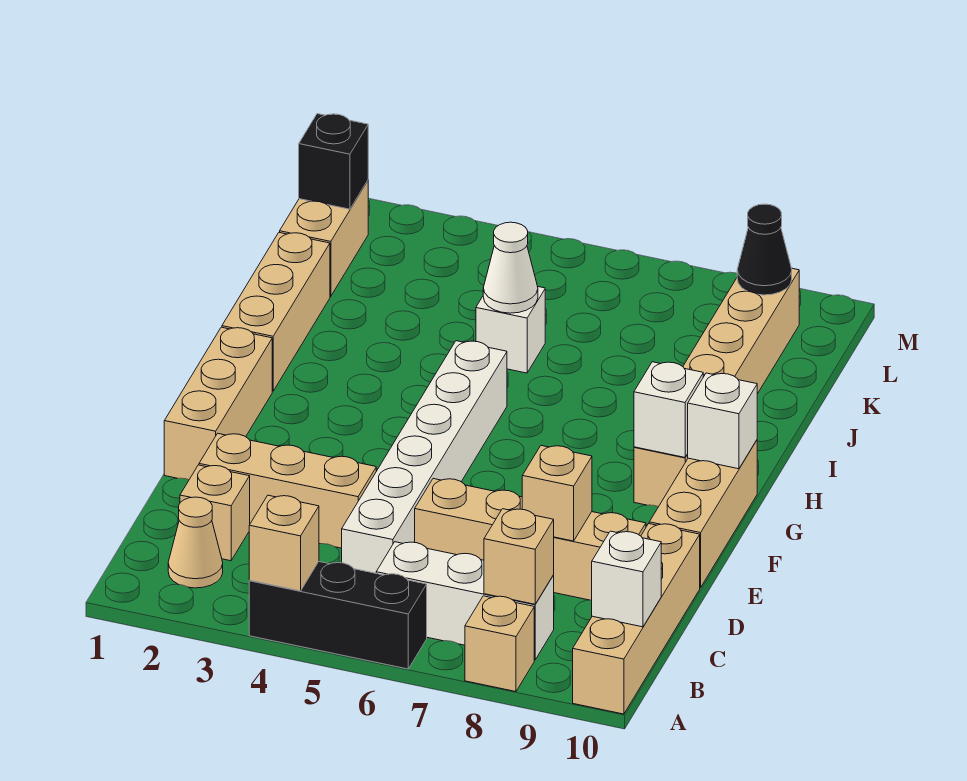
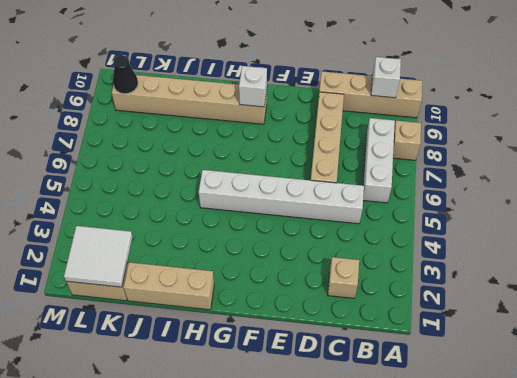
white tile K1:L2 level 2 -> black brick L1 level 2
none -> black brick A4:A6 level 1
none -> tan cone B2 level 1
none -> tan brick D2:D4 level 1

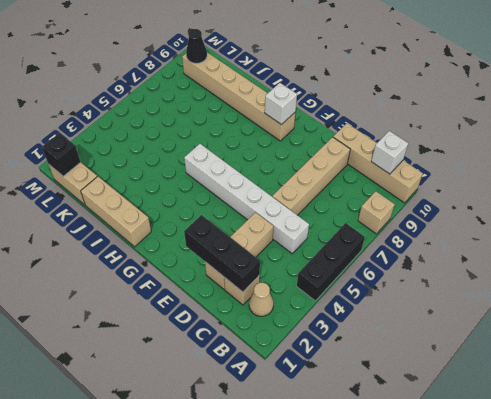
black brick C2:E2 level 2 -> none
none -> white brick B6:B8 level 1
none -> tan brick E1:G1 level 1
none -> tan brick E10:G10 level 1

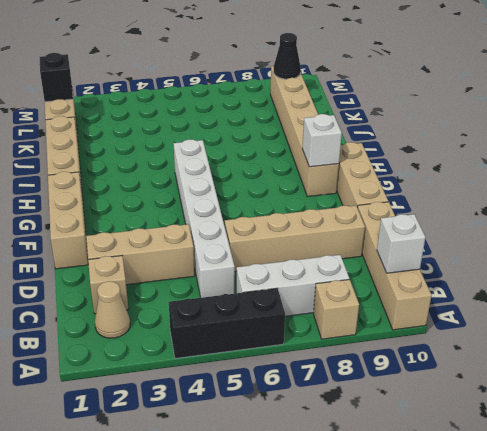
none -> white brick J5 level 1
none -> tan brick A4 level 2
none -> tan brick B8 level 2

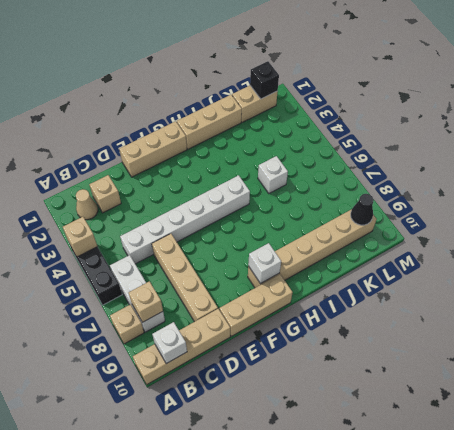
none -> tan brick D2:D4 level 1
none -> tan brick D8 level 2
none -> white brick G10 level 2

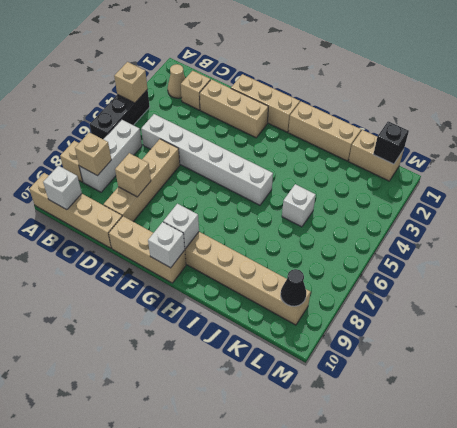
tan brick D2:F2 level 1 -> tan brick D2:D4 level 1
none -> white cone J5 level 2

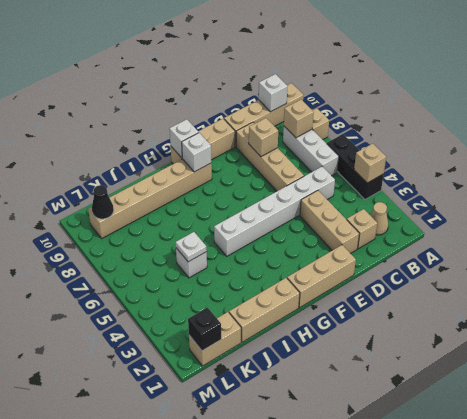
white plate J5 level 2 -> white cone J5 level 2

